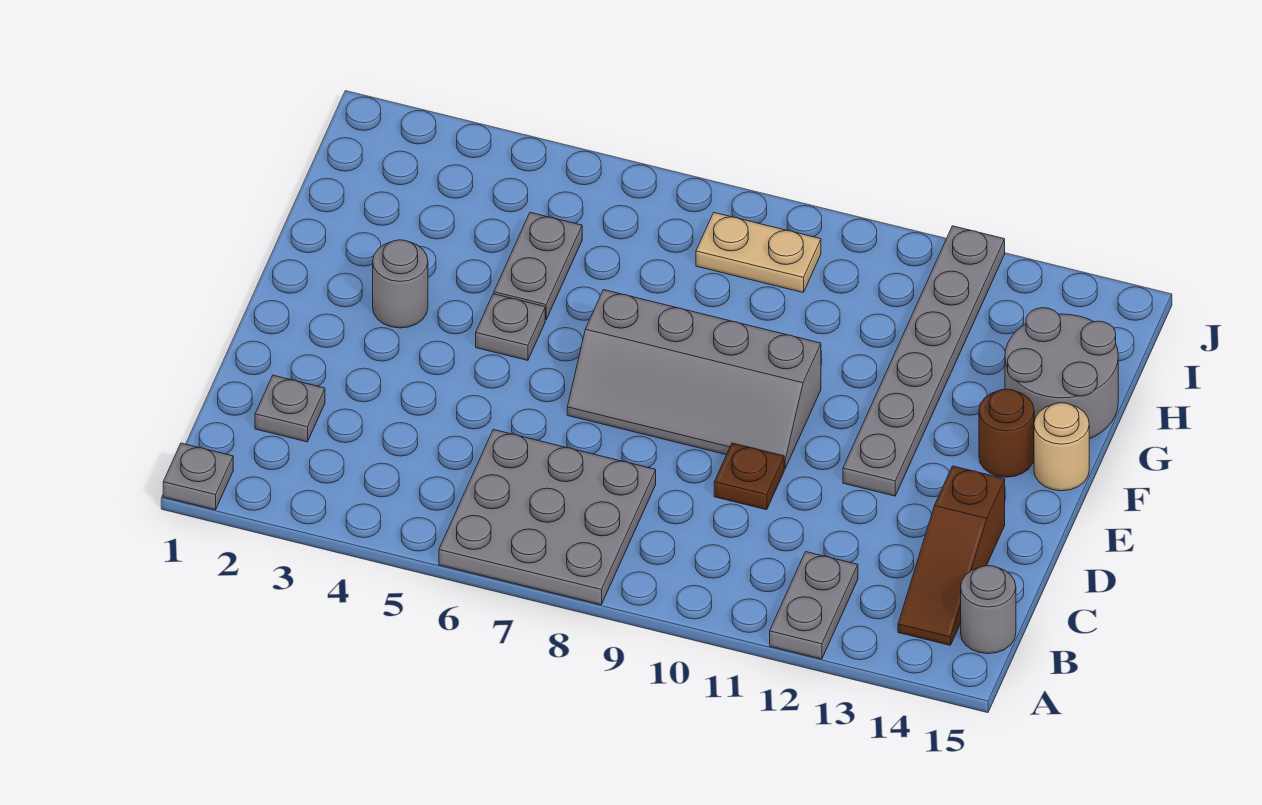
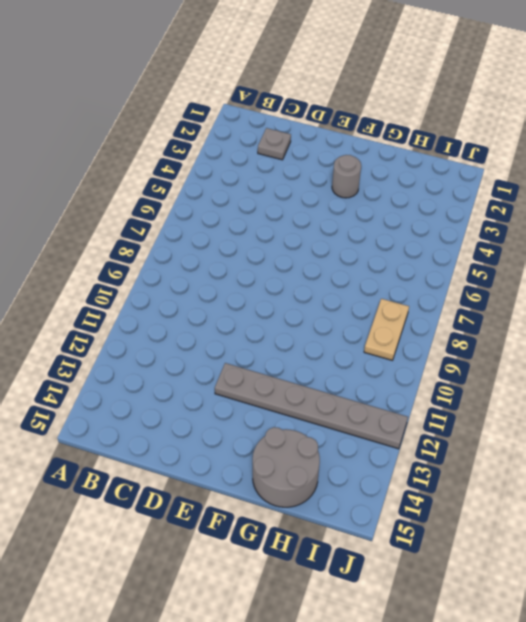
none -> grey plate A1 level 1
none -> grey plate A6:C8 level 1
none -> grey plate A12:B12 level 1

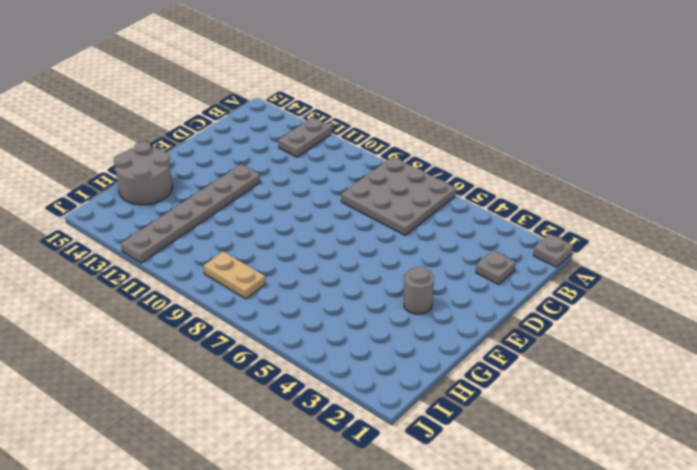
none -> brown slope B14:D14 level 1 top D
none -> grey round brick B15 level 1
none -> brown plate D10 level 1

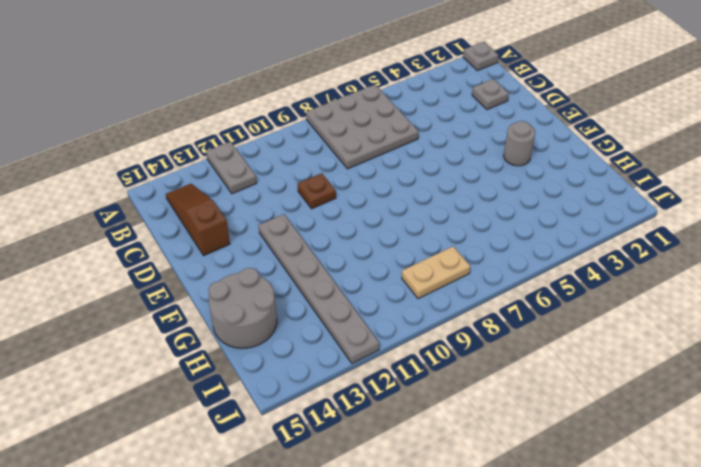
none -> grey round brick B15 level 1
none -> grey slope E7:F10 level 1 top F
none -> grey plate F5 level 1

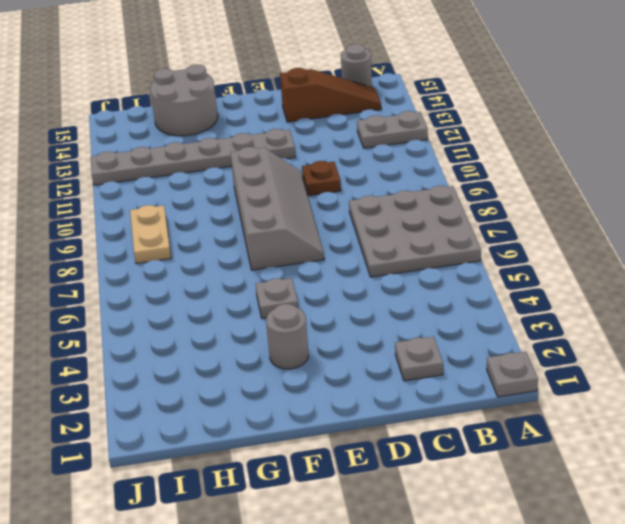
none -> brown round brick F14 level 1
none -> tan round brick F15 level 1
none -> grey plate G5:H5 level 1

